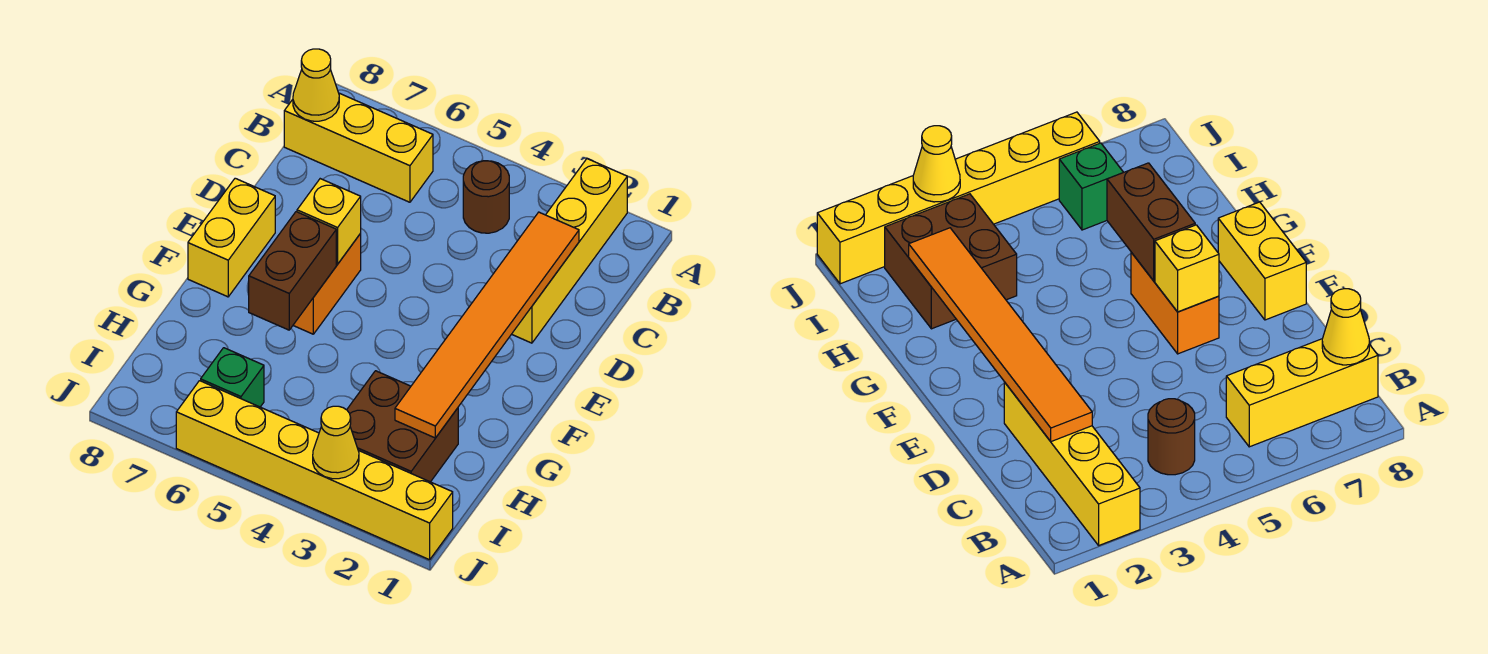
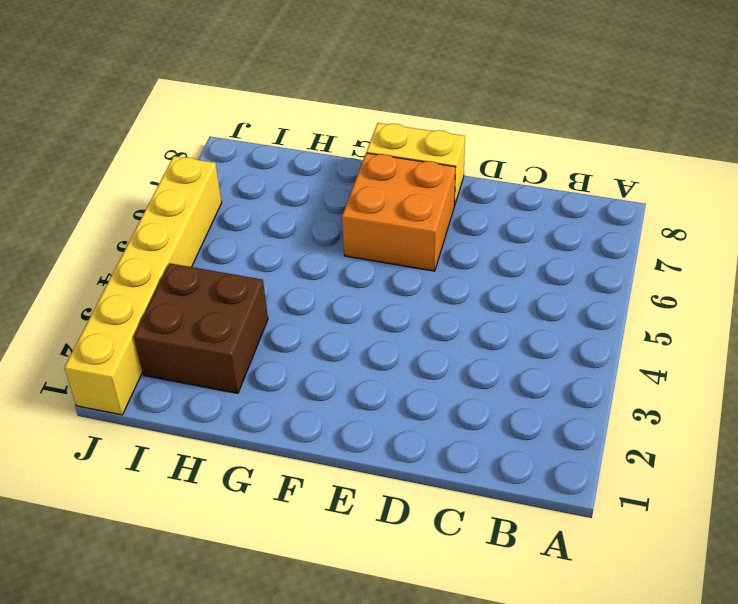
orange brick E6:F7 level 1 -> orange brick E6:F6 level 1
none -> yellow brick A2:D2 level 1
none -> brown round brick B4 level 1
none -> yellow brick B6:B8 level 1

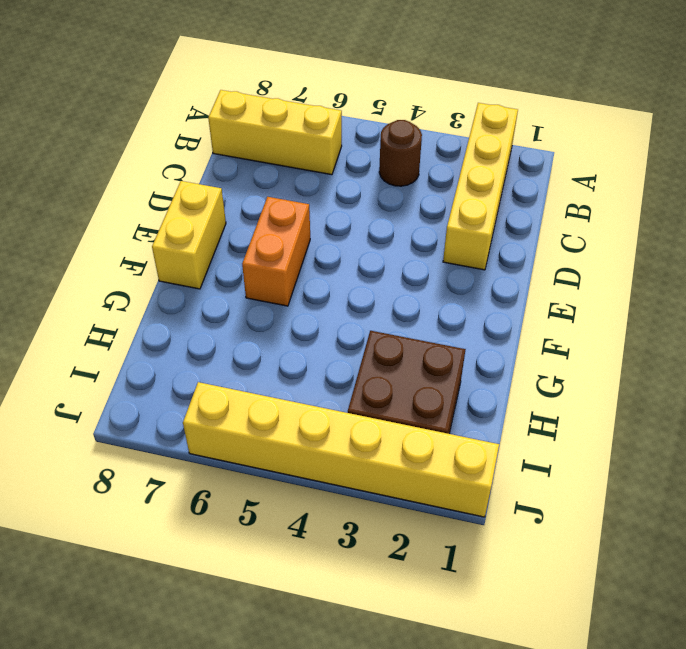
none -> green brick I6 level 1
none -> yellow cone B8 level 2
none -> orange tile C2:H2 level 2

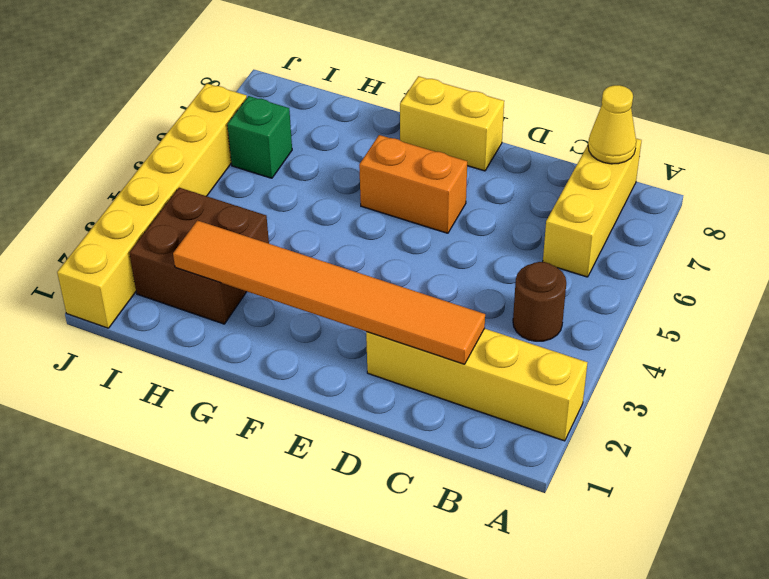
none -> yellow brick E6 level 2
none -> brown brick F6:G6 level 2
none -> yellow cone J3 level 2

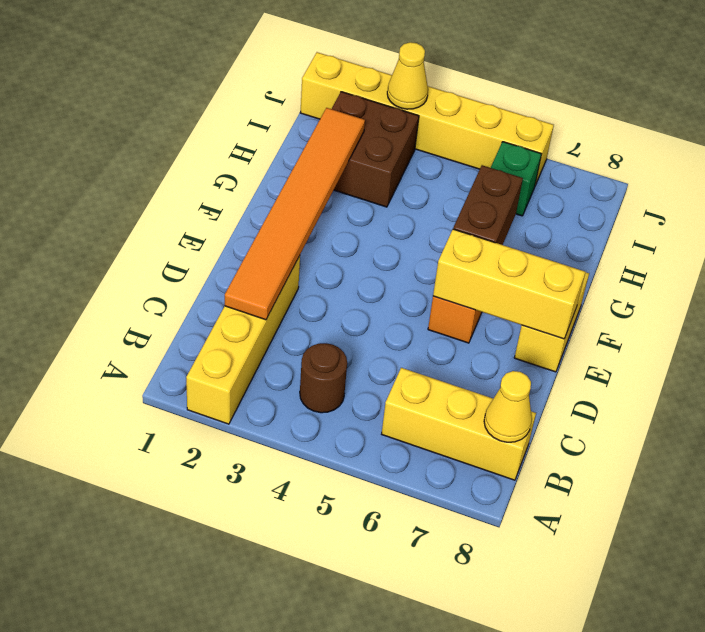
yellow brick E6:E8 level 2 -> yellow brick E6 level 2

